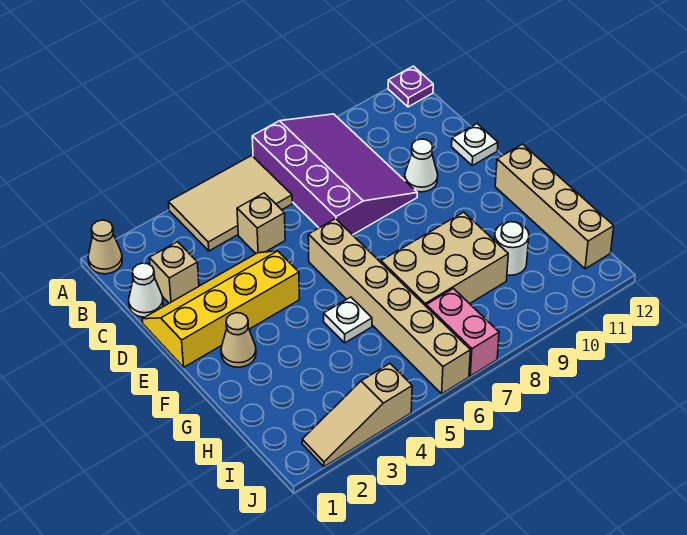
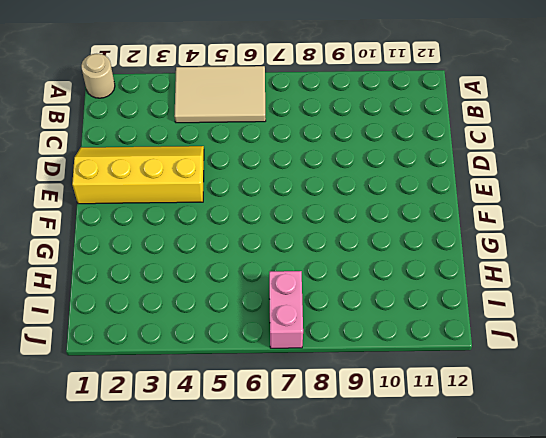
tan round brick A1 level 1 -> tan cone A1 level 1
none -> purple slope A7:D9 level 1 top 7
none -> purple plate A12 level 1
none -> white cone C1 level 1

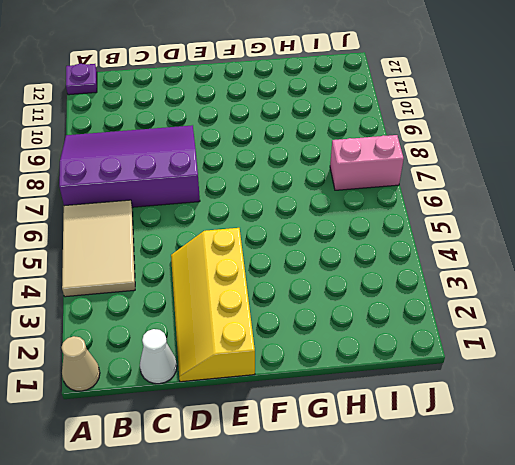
none -> tan brick C2 level 1
none -> tan brick C5 level 1
none -> white cone D10 level 1

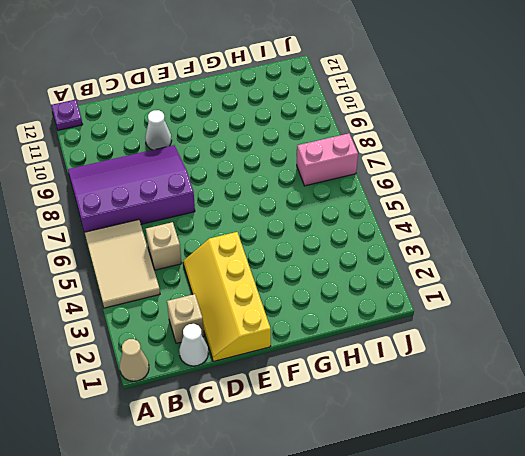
none -> white plate D12 level 1
none -> tan brick E6:J6 level 1
none -> tan cone F2 level 1

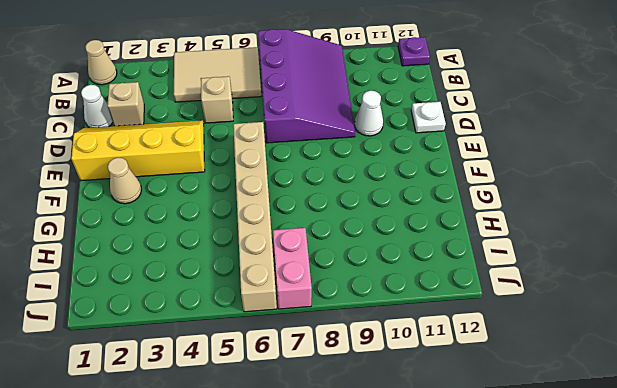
none -> tan brick F12:I12 level 1
none -> white plate G5 level 1
none -> tan brick G7:H9 level 1

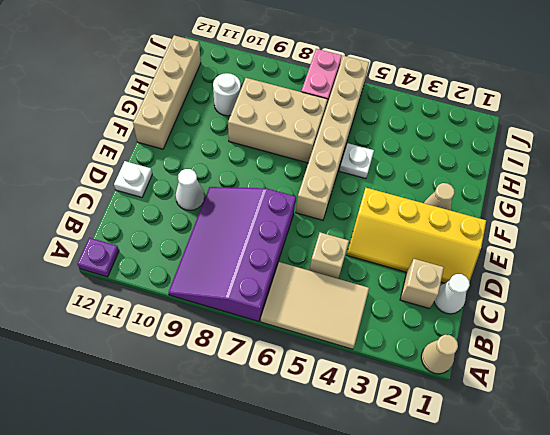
none -> tan slope J2:J4 level 1 top 4

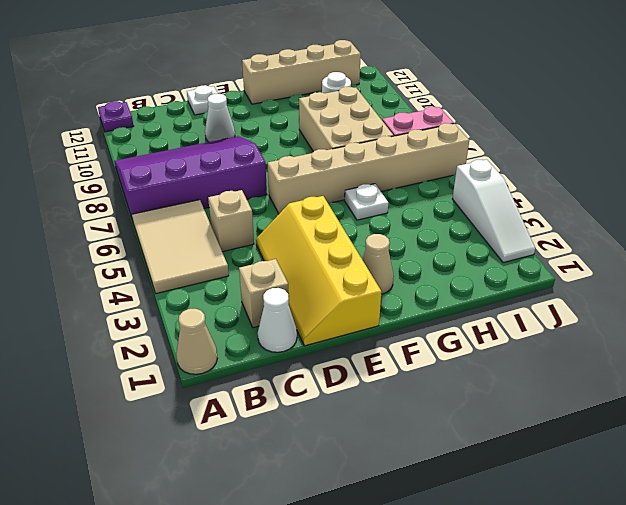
white slope J2:J4 level 1 top 4 -> tan slope J2:J4 level 1 top 4

